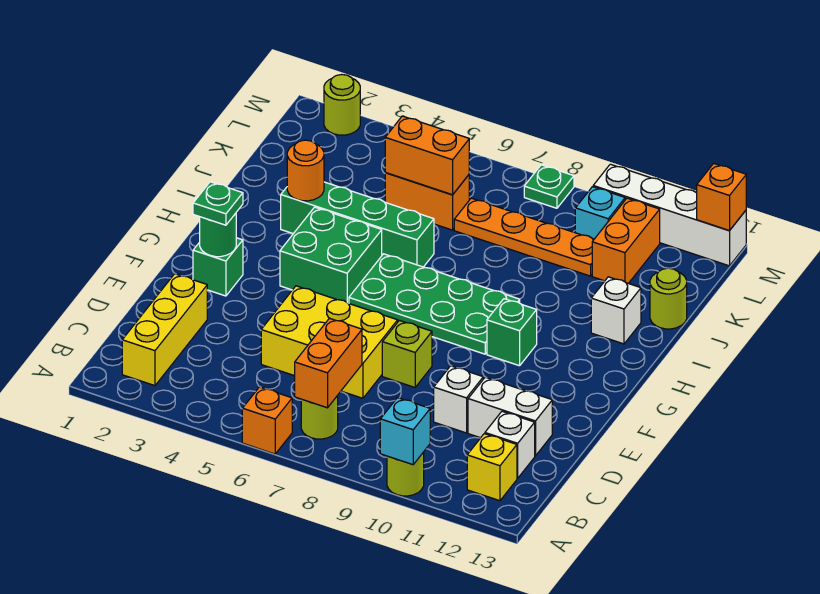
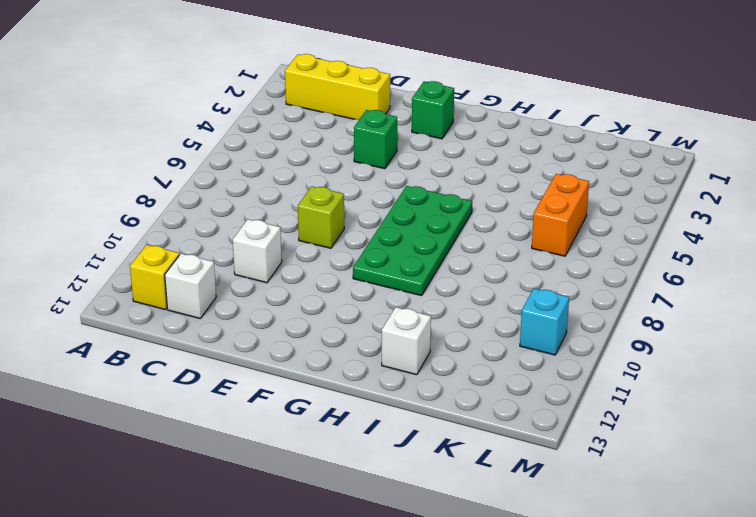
green brick E4 level 1 -> green brick G10 level 1
none -> orange brick A6 level 1
none -> lime round brick A10 level 1
none -> lime round brick B7 level 1
none -> yellow brick D5:E7 level 1

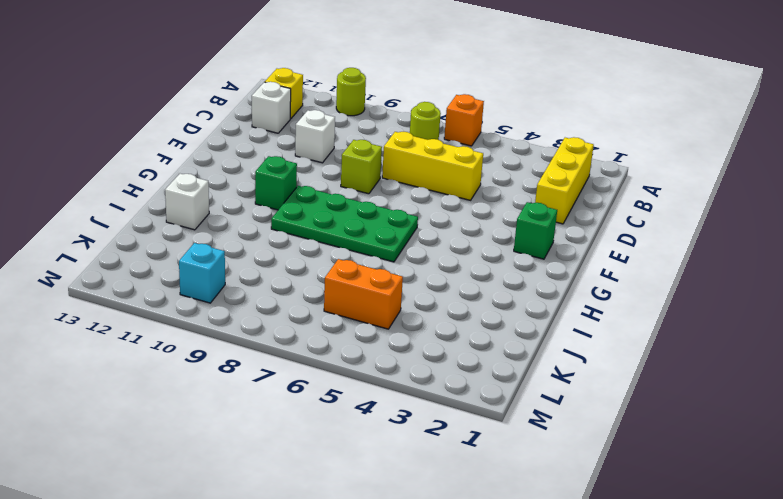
yellow brick D5:D7 level 1 -> yellow brick D5:E7 level 1
none -> white brick D11:D12 level 1
none -> green brick G4:H5 level 1
none -> green brick I3:I6 level 1
none -> lime round brick J13 level 1

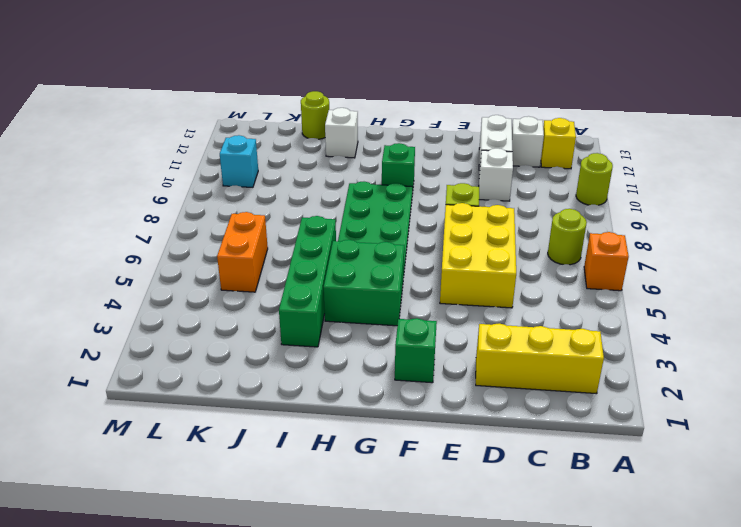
none -> orange plate K7:K10 level 1
none -> orange brick K11:L11 level 1
none -> lime round brick M2 level 1
none -> green plate M8 level 1

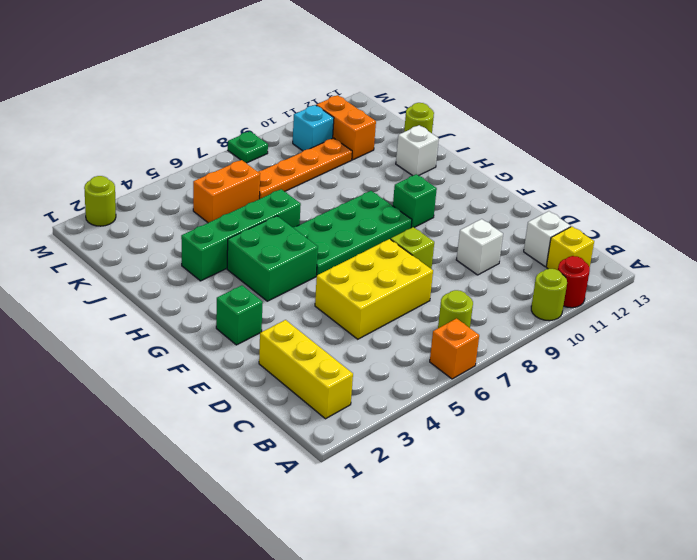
red round brick A11 level 1 -> none
none -> white brick D11:D12 level 1
none -> white brick M10:M13 level 1
none -> cyan brick A10 level 2
none -> orange brick B7:C7 level 2

